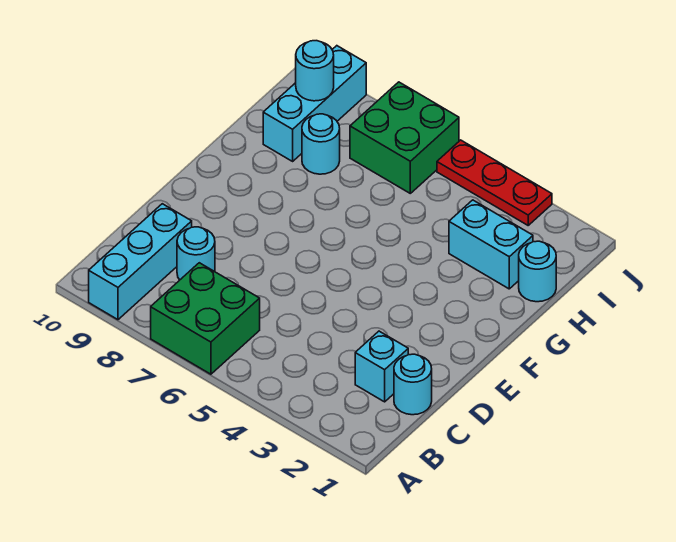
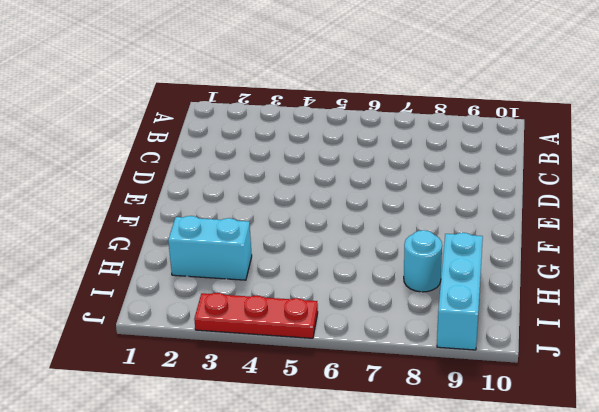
none -> green brick A6:B7 level 1
none -> cyan brick A9:C9 level 1
none -> cyan round brick C1 level 1

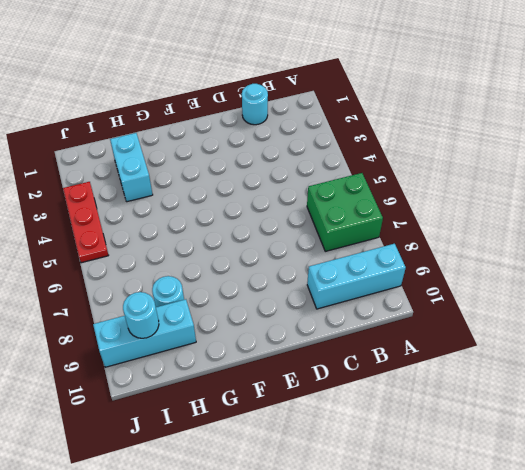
none -> cyan brick C2 level 1
none -> cyan round brick C8 level 1
none -> cyan round brick H1 level 1

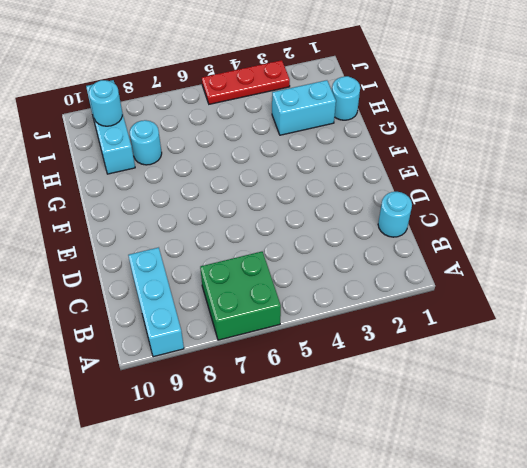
none -> cyan brick C2 level 1
none -> cyan round brick C8 level 1
none -> green brick I6:J7 level 1

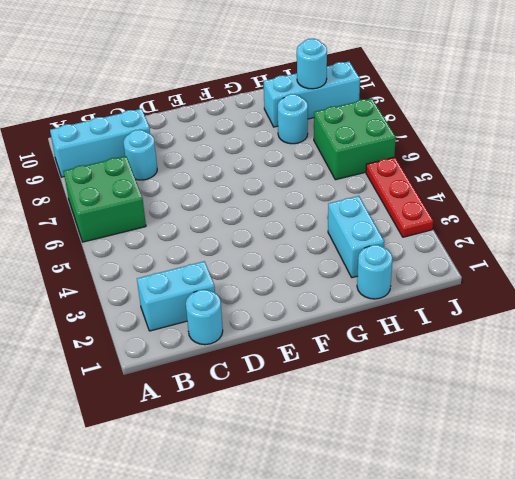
cyan brick B2:C2 level 1 -> cyan brick C2 level 1

